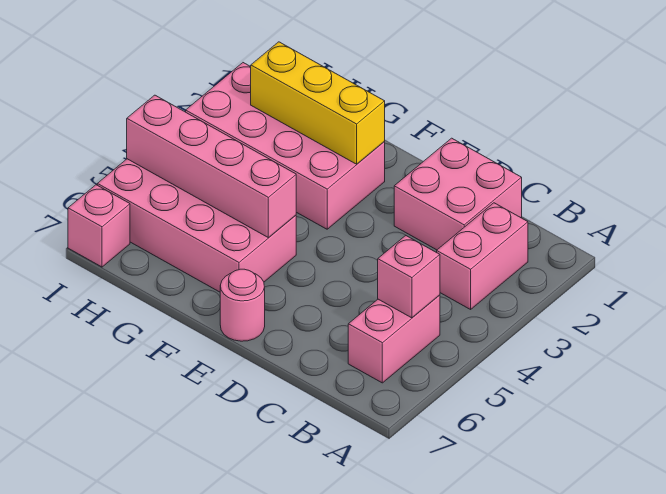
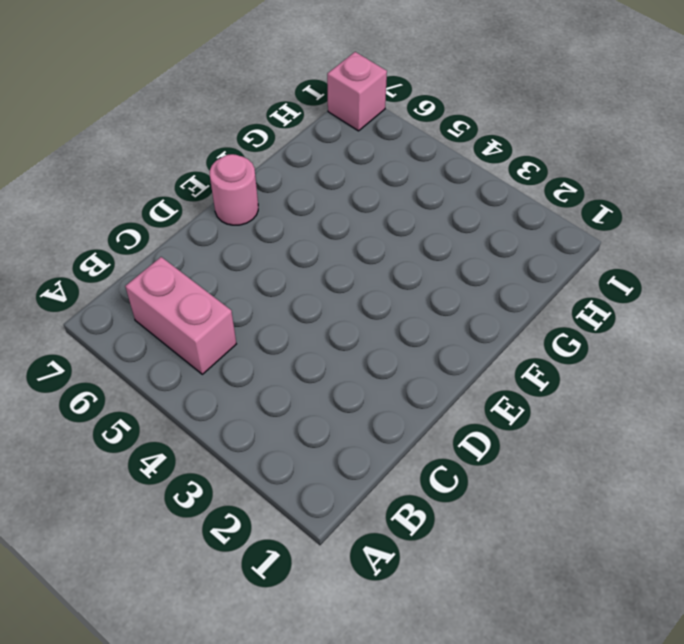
none -> pink brick B2:B3 level 1
none -> pink brick C1:D2 level 1

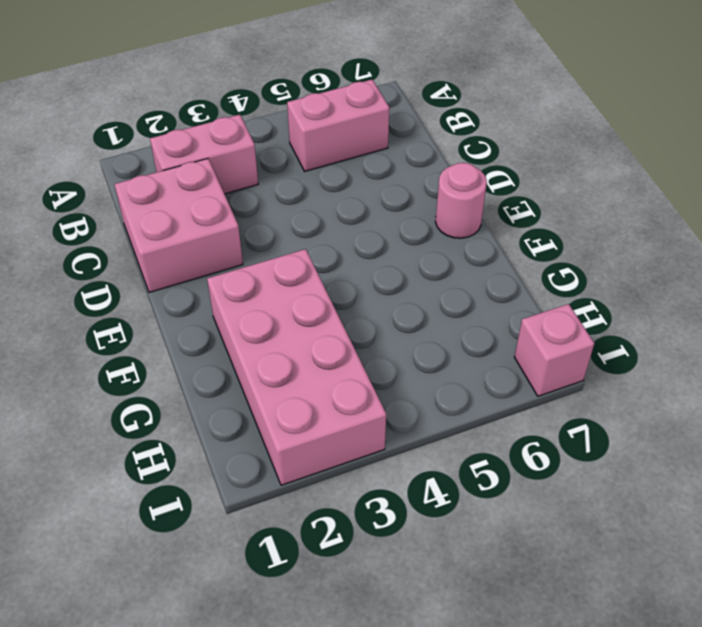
none -> pink brick F5:I6 level 1
none -> pink brick B5 level 2

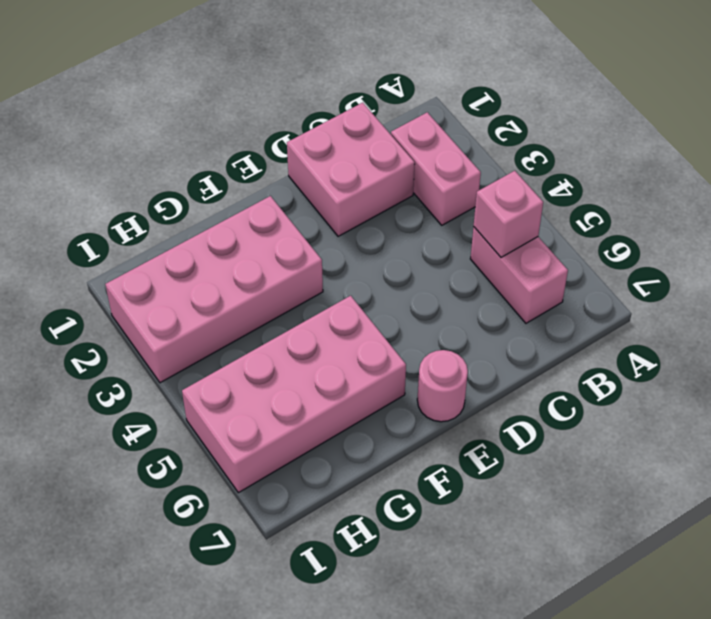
none -> pink brick I7 level 1
none -> yellow brick F2:H2 level 2

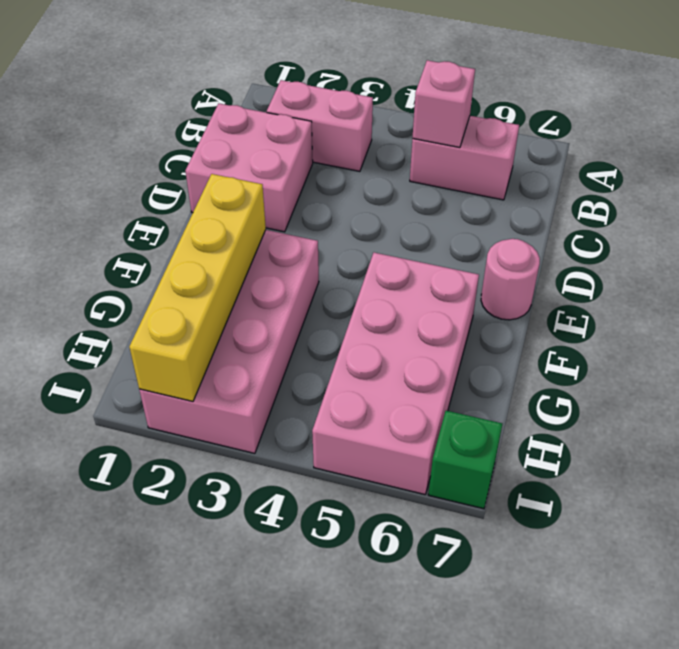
yellow brick F2:I2 level 2 -> yellow brick F2:H2 level 2
green brick I7 level 1 -> pink brick I7 level 1
none -> pink brick F5:I5 level 2

